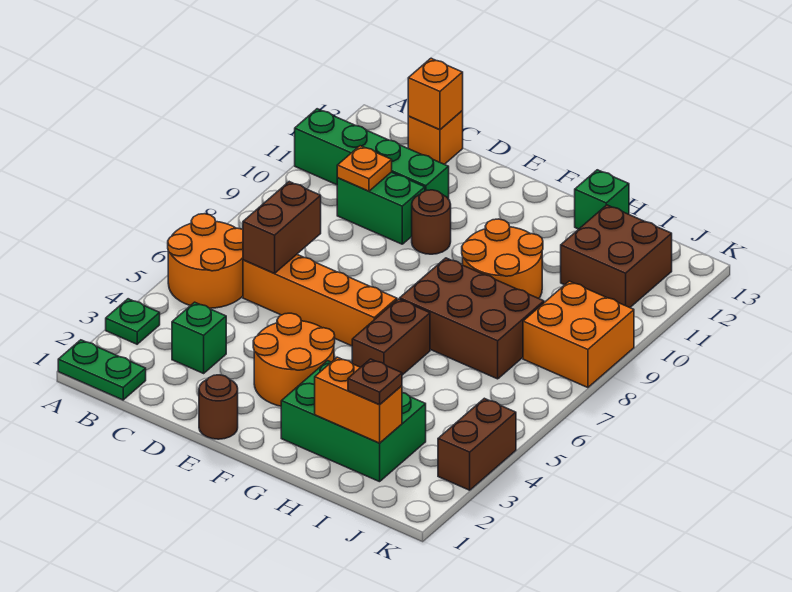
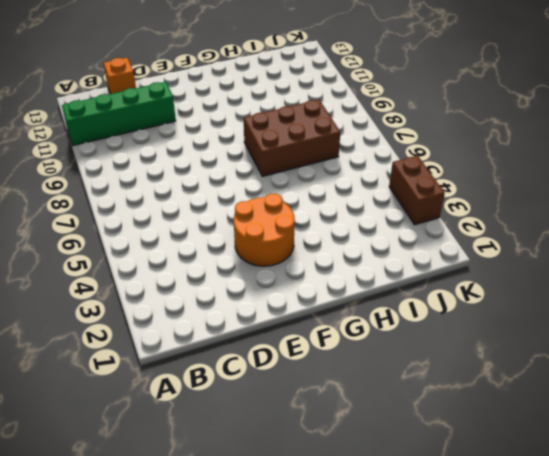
none -> green plate A1:B1 level 1
none -> green plate A3 level 1
none -> orange round brick A5:B6 level 1

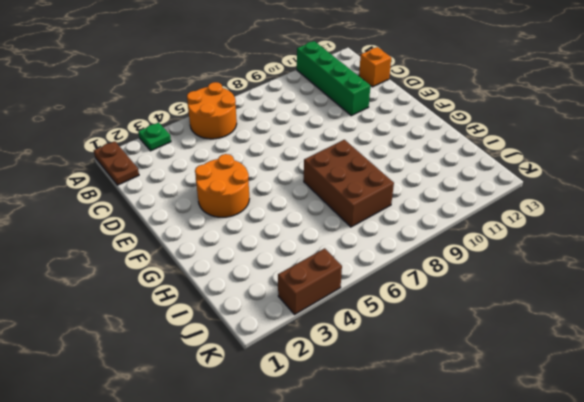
brown plate A1:B1 level 1 -> green plate A1:B1 level 1
none -> green brick C3 level 1
none -> orange brick C6:F6 level 1
none -> green brick C10:D10 level 1

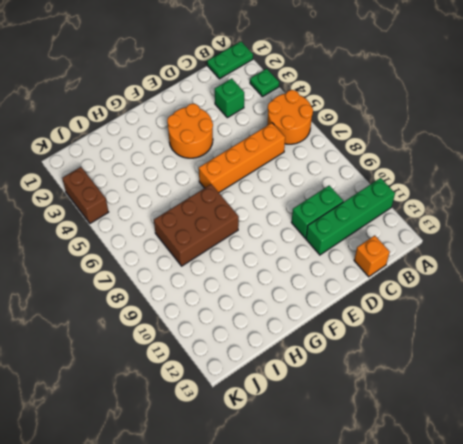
none -> brown round brick E1 level 1
none -> brown round brick E10 level 1
none -> green brick G2:I3 level 1

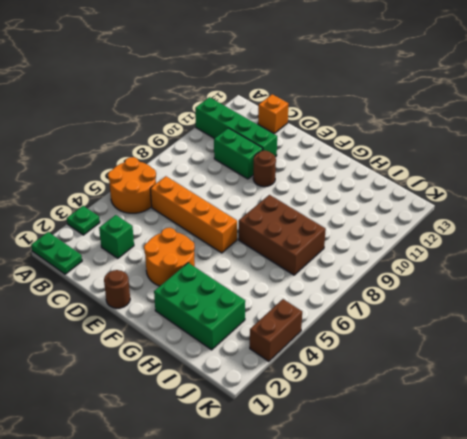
none -> brown brick G5:G6 level 1
none -> orange round brick G9:H10 level 1
none -> green brick H13 level 1

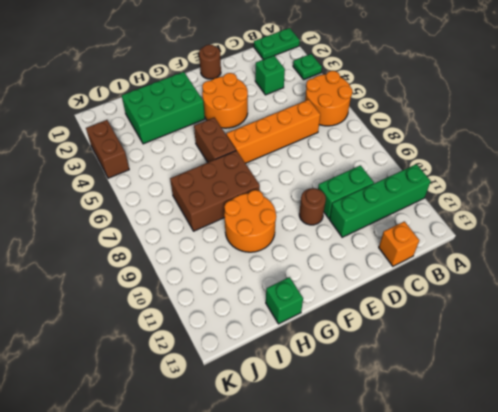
none -> brown brick I11:J12 level 1
none -> orange brick J8:K9 level 1
none -> brown brick C6:C7 level 2

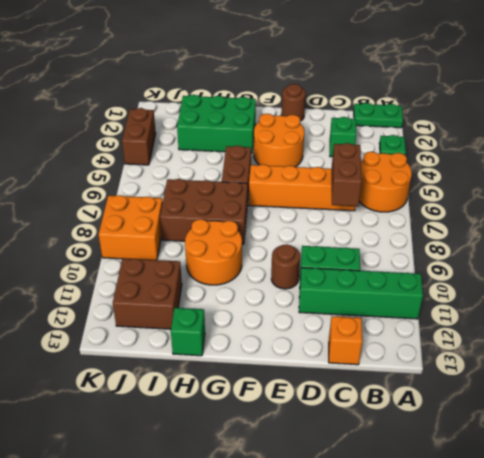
none -> orange plate C10 level 2
none -> orange brick C13 level 2
none -> orange brick H2:I2 level 2

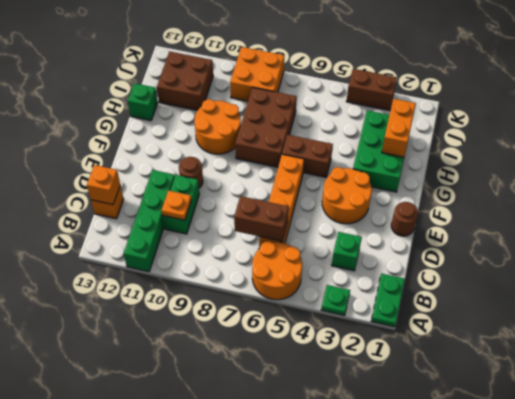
none -> brown plate I2 level 3

